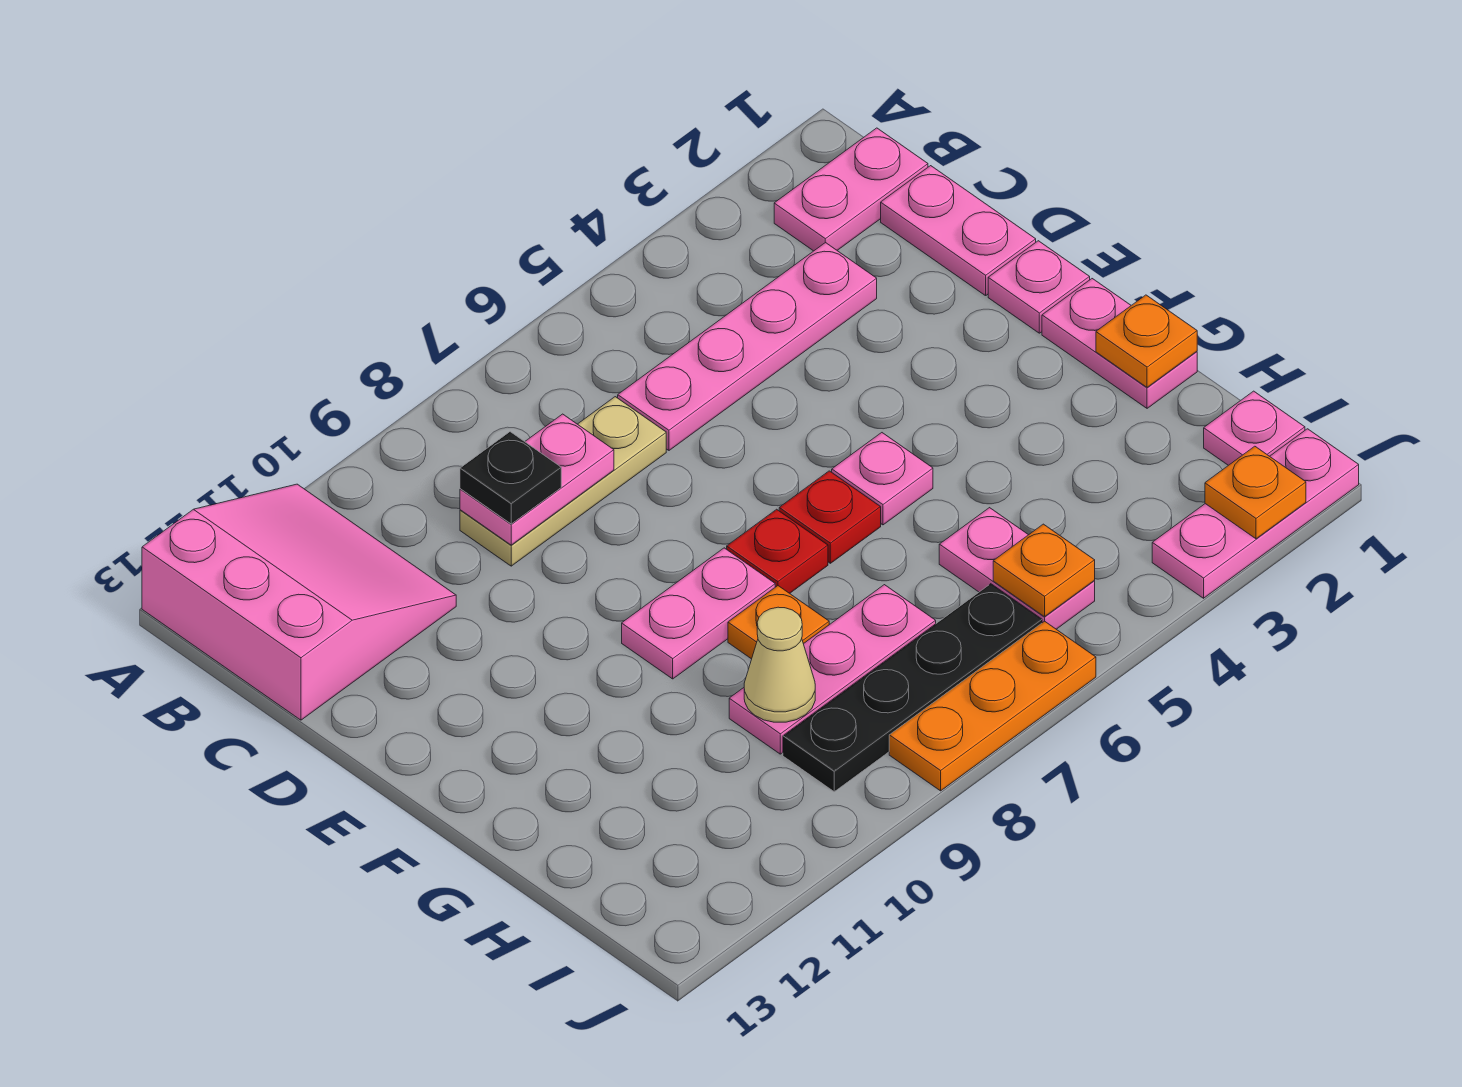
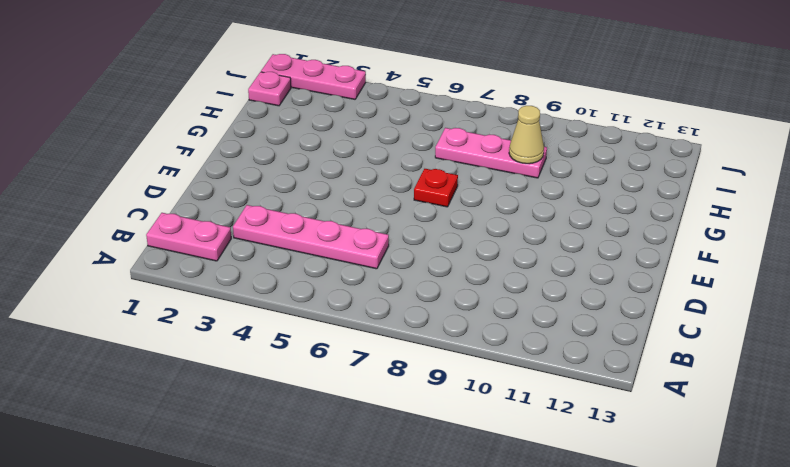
none -> pink slope A11:C13 level 1 top 13
none -> pink plate C1:D1 level 1
none -> tan plate C7:C9 level 1

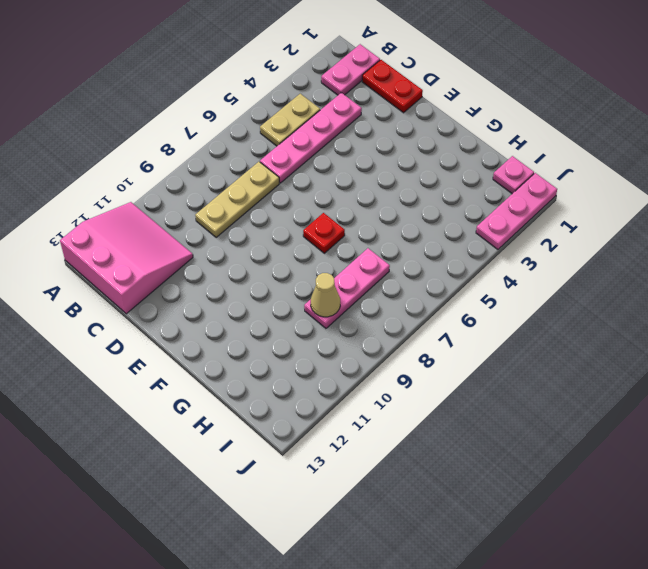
tan plate B4:B5 level 1 -> none
red plate C1:D1 level 1 -> pink plate C1:D1 level 1
none -> pink plate E1 level 1
none -> pink plate F1:G1 level 1
none -> pink plate F5 level 1

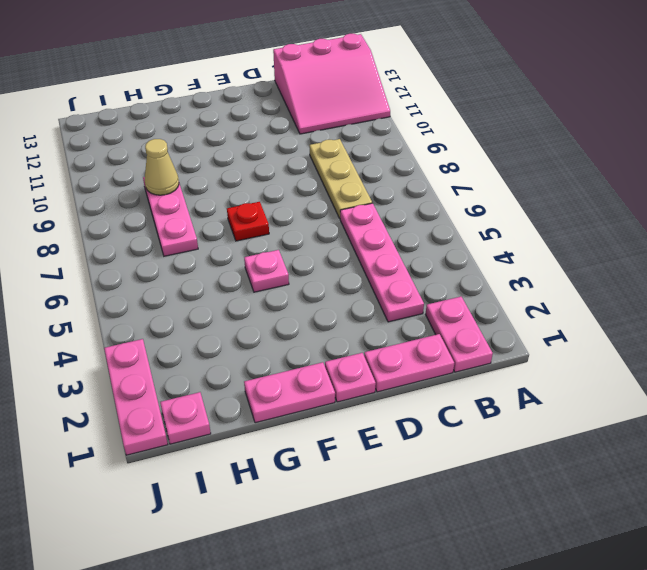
none -> red plate F6 level 1
none -> pink plate F8:F9 level 1
none -> orange plate G8 level 1

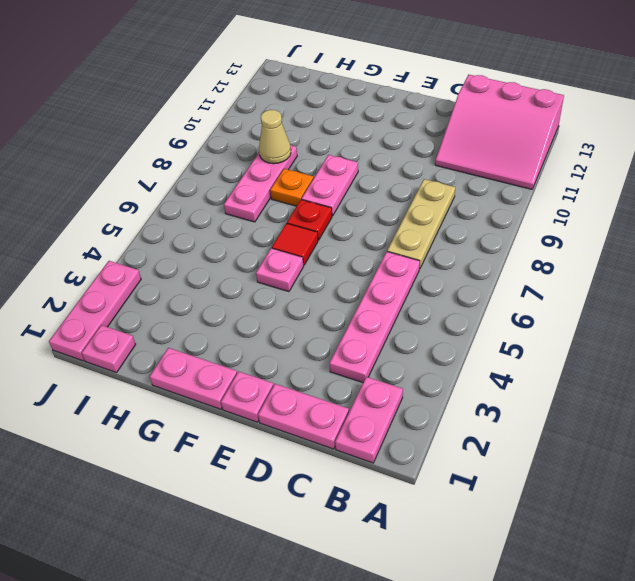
red tile F6 level 1 -> red plate F6 level 1
none -> pink plate H5:I5 level 1
none -> black plate I6:I9 level 1
none -> orange plate J6:J8 level 1

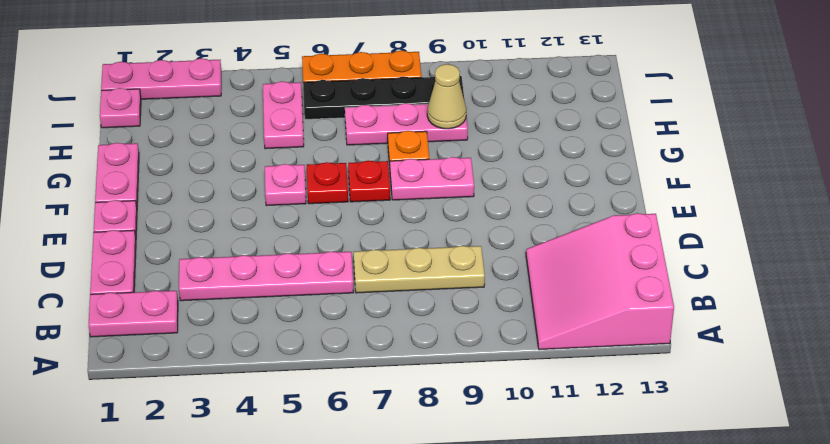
none -> pink plate C8:C9 level 2
none -> orange plate G1 level 2
none -> orange plate I5 level 2

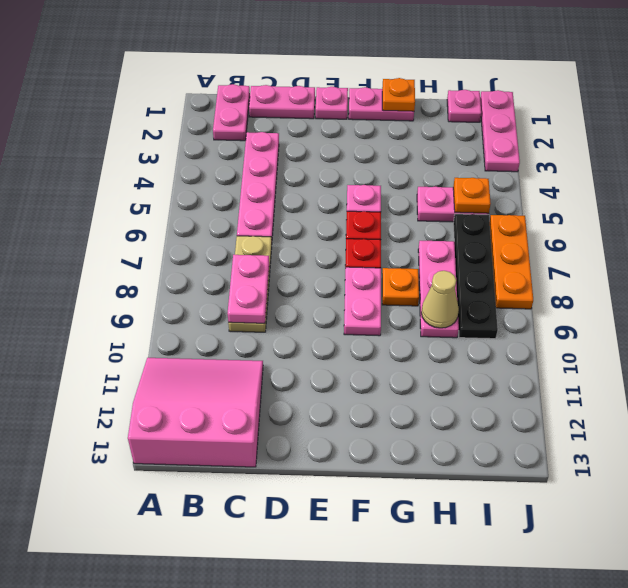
none -> orange plate J2 level 2
none -> black plate C9 level 3

